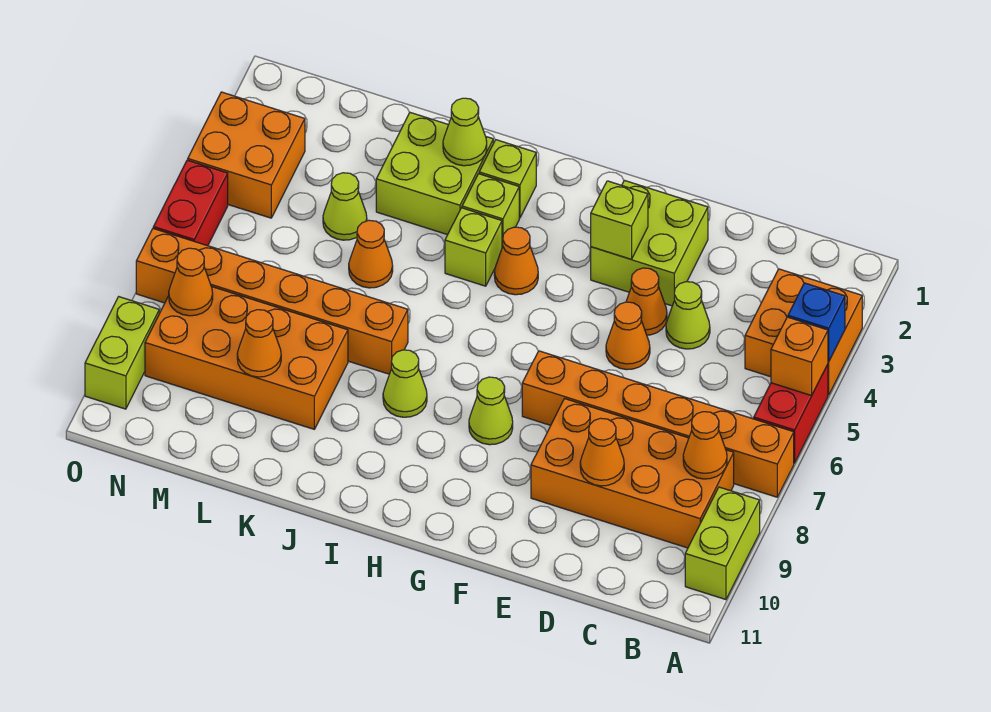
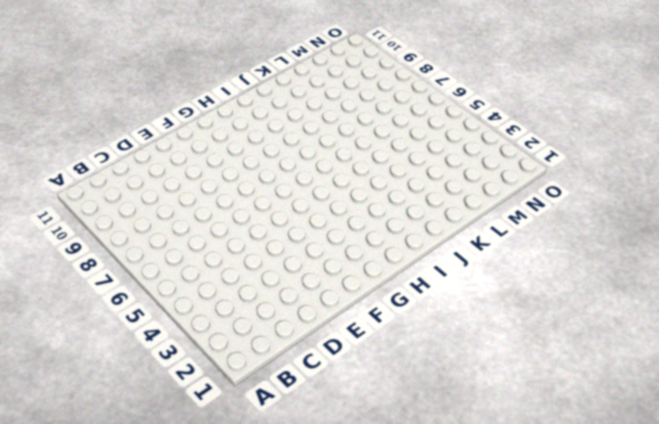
none -> orange brick A3:B4 level 1
none -> red brick A5:A6 level 1
none -> orange brick A7:F7 level 1
none -> lime brick A9:A10 level 1

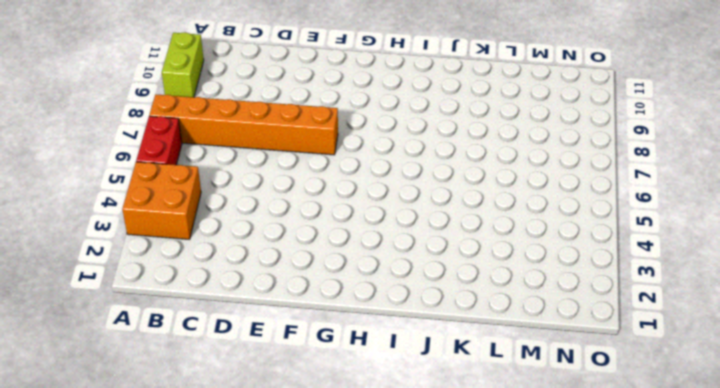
none -> orange brick B8:E9 level 1
none -> lime cone D4 level 1
none -> lime brick E2:F3 level 1
none -> orange cone E4 level 1

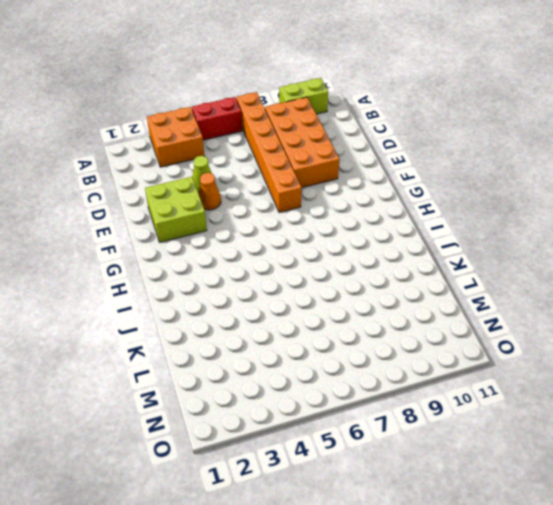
none -> orange cone E5 level 1
none -> lime cone G8 level 1
none -> orange cone H4 level 1
none -> lime brick I2 level 1

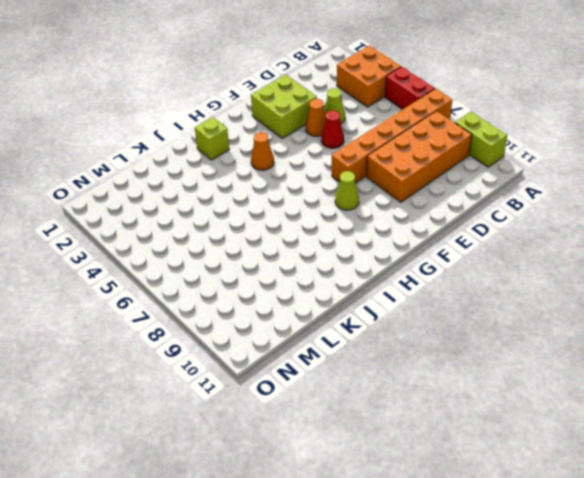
red cone E5 level 1 -> orange cone E5 level 1
none -> lime brick I3 level 1
none -> lime brick I4 level 1
none -> lime cone I8 level 1
none -> lime brick J2:K3 level 1

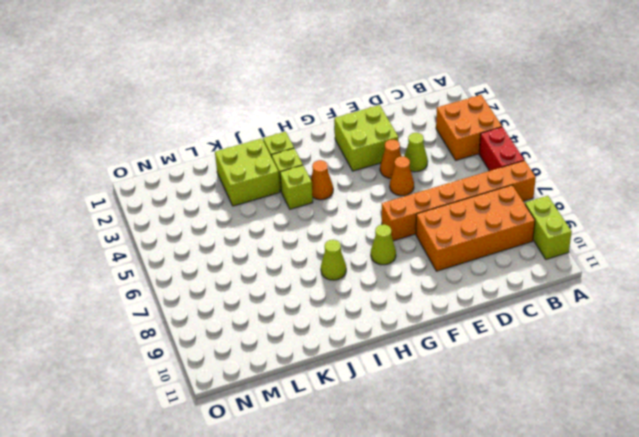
none -> orange brick J7:O7 level 1
none -> orange cone K5 level 1
none -> orange brick K8:N9 level 1
none -> lime cone L4 level 1

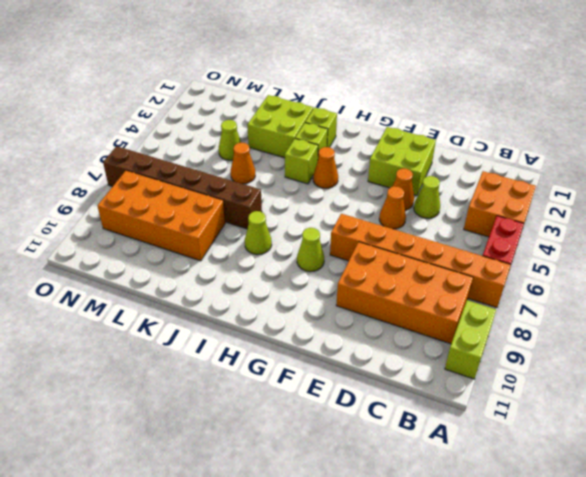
brown brick J7:O7 level 1 -> orange brick J7:O7 level 1
none -> orange brick N3:O4 level 1
none -> red brick O5:O6 level 1
none -> lime brick O9:O10 level 1
none -> blue brick A4 level 2

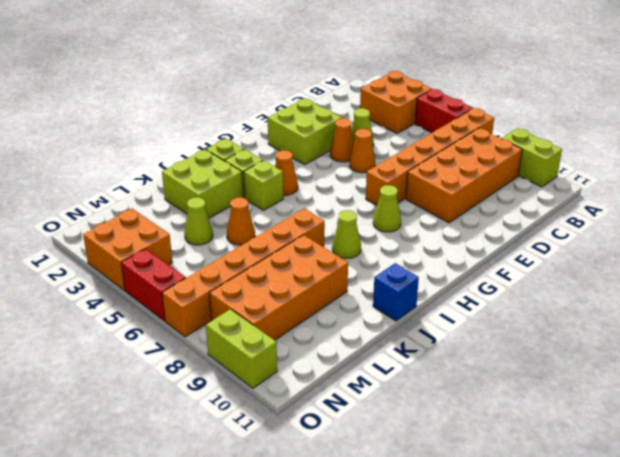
blue brick J11 level 1 -> blue brick A4 level 2
none -> orange brick A5 level 2
none -> orange cone B8 level 2
none -> orange cone D9 level 2
none -> lime brick F3 level 2

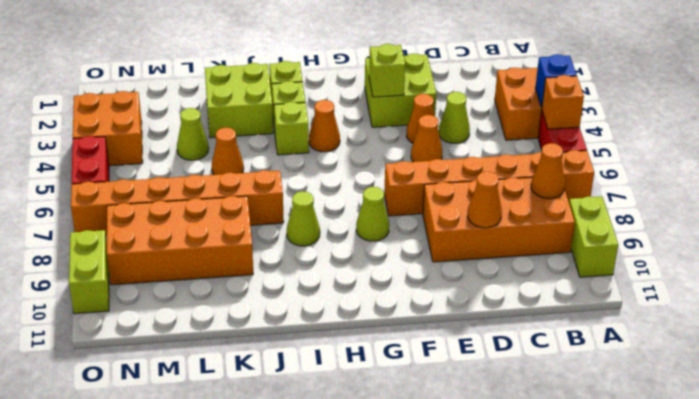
none -> lime cone J2 level 2
none -> orange cone L9 level 2
none -> orange cone N8 level 2

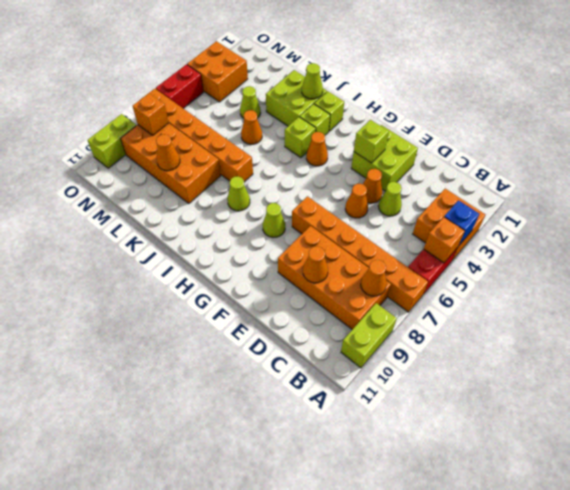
orange brick N8 level 2 -> orange cone N8 level 2

